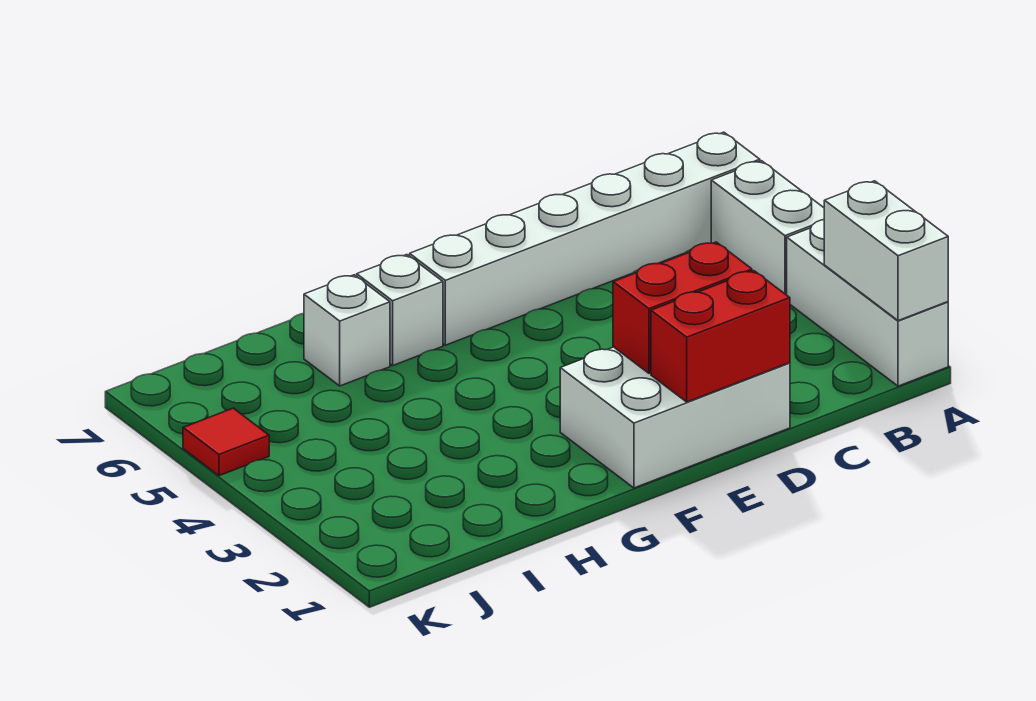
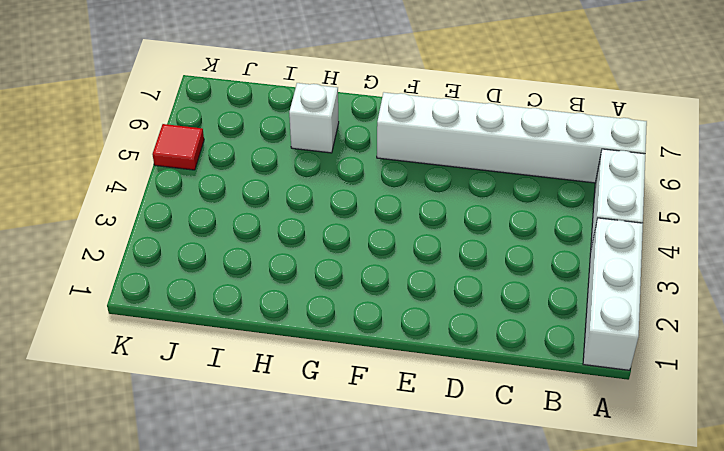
none -> white brick D1:F2 level 1
none -> white brick G6 level 1

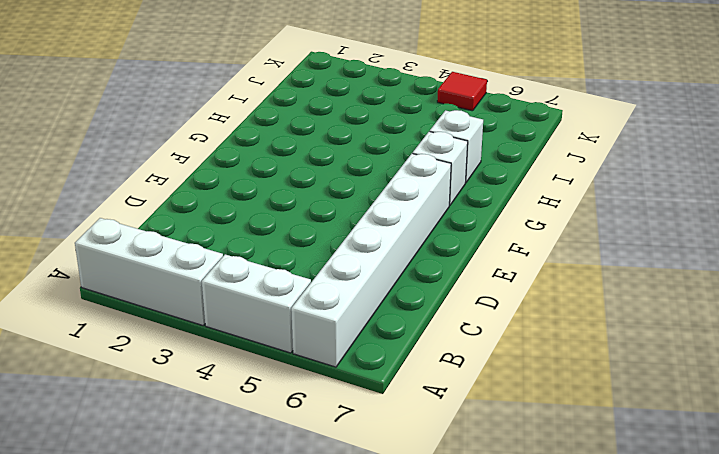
none -> white brick D1:F2 level 1
none -> white brick A1:A2 level 2

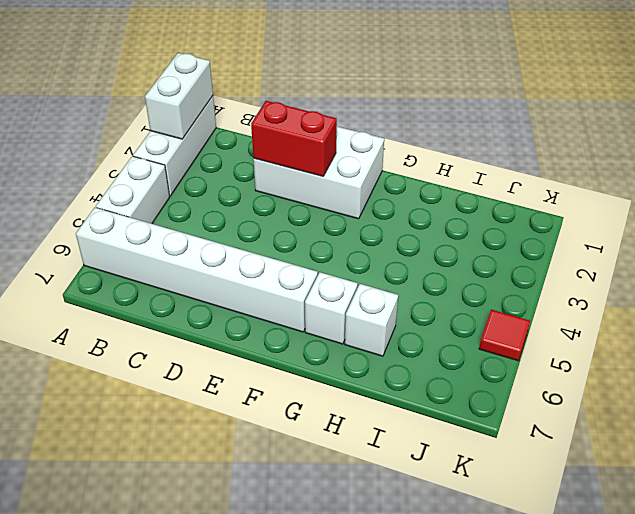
none -> red brick D1:E1 level 2

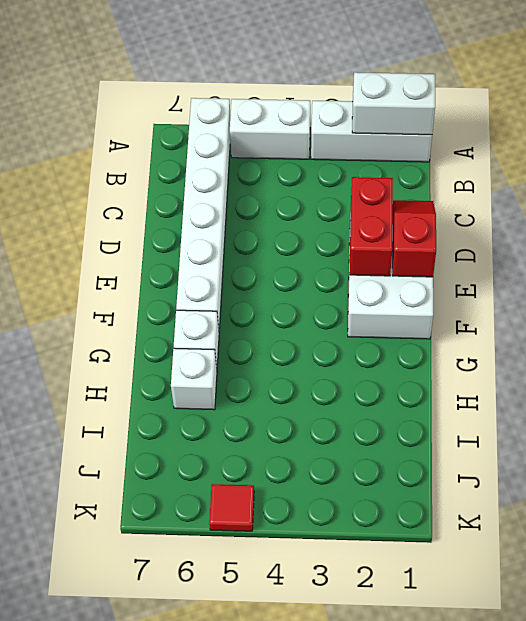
red slope D1:E1 level 2 top E -> red brick D1:E1 level 2

